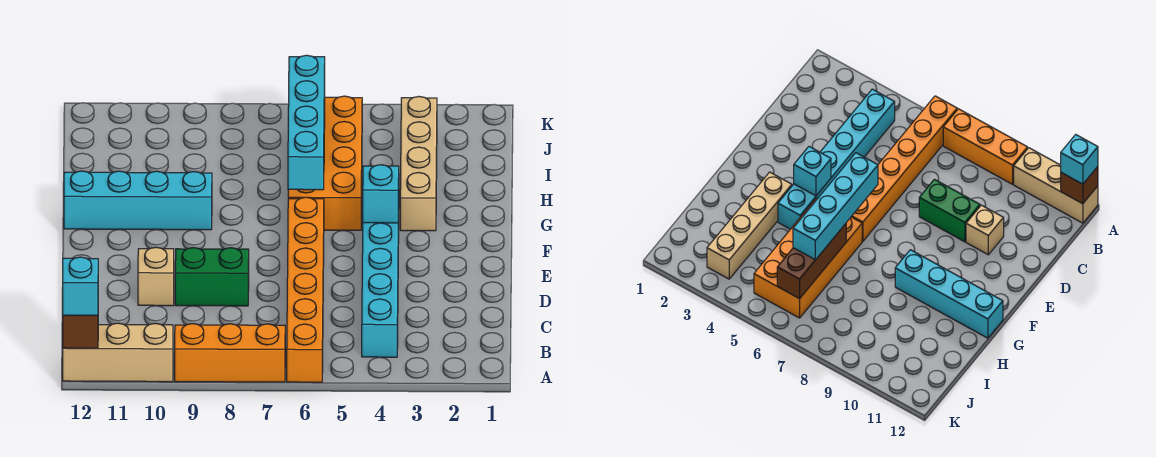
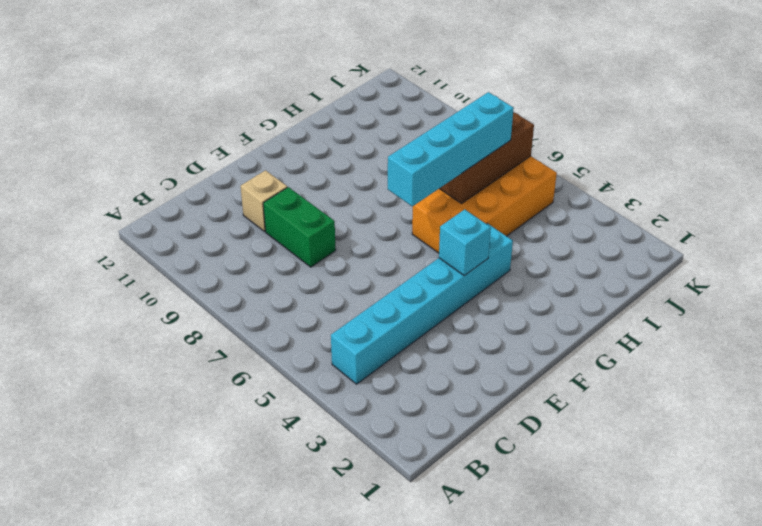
none -> orange brick A6:F6 level 1
none -> orange brick A7:A9 level 1
none -> tan brick A10:A12 level 1

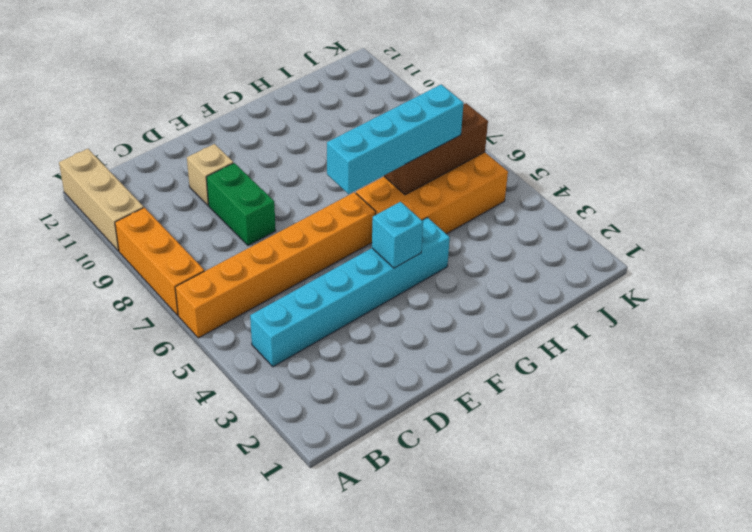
none -> tan brick G3:J3 level 1
none -> cyan brick G9:G12 level 1
none -> brown brick A12 level 2

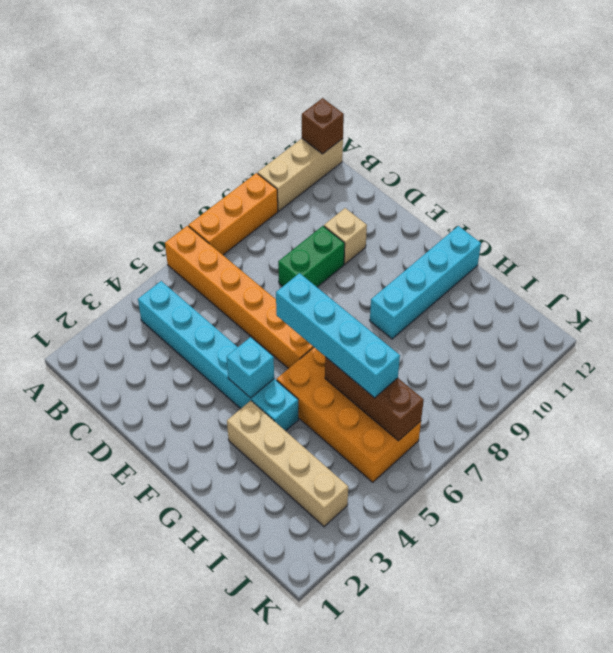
none -> cyan brick A12 level 3

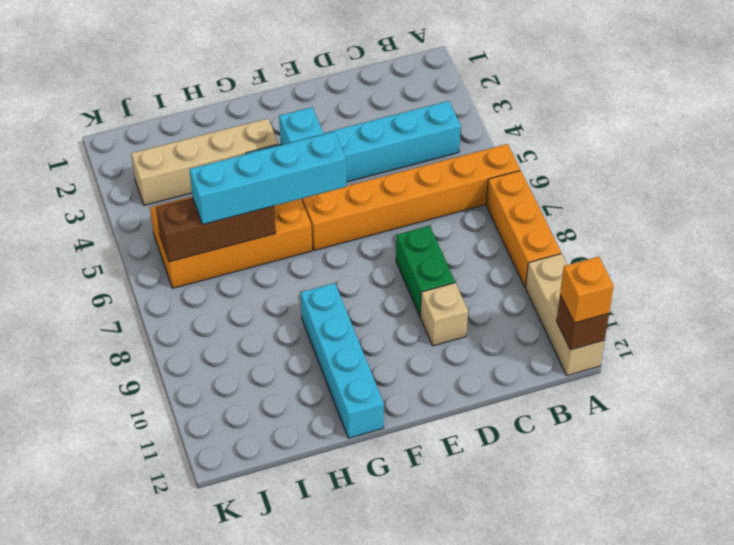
orange brick A12 level 3 -> cyan brick A12 level 3

